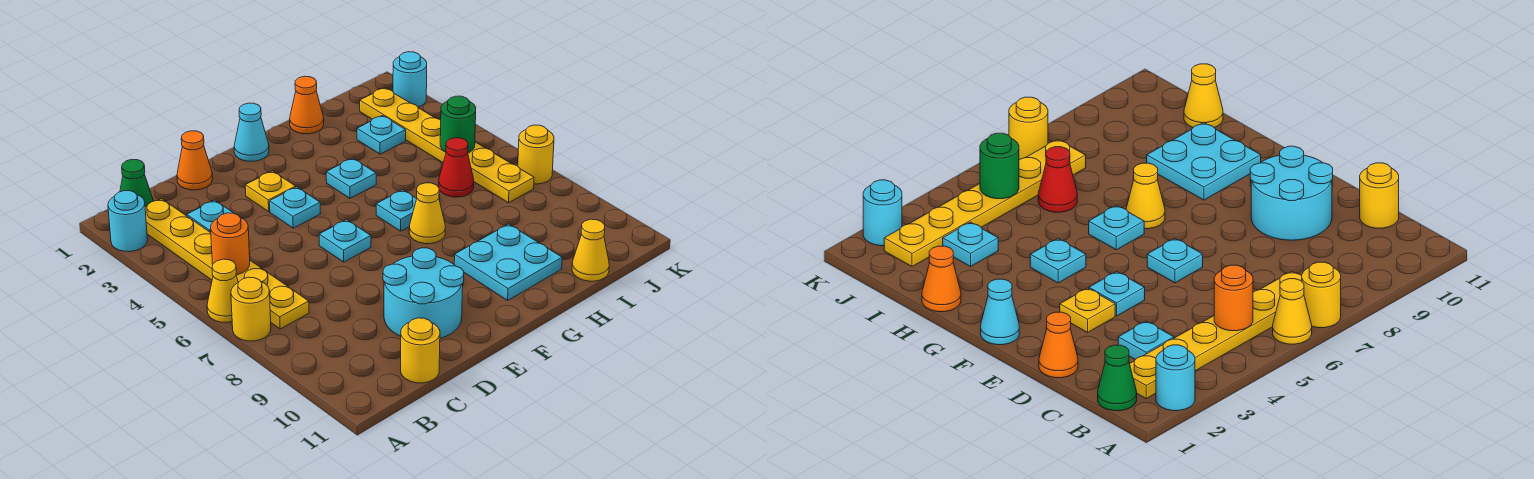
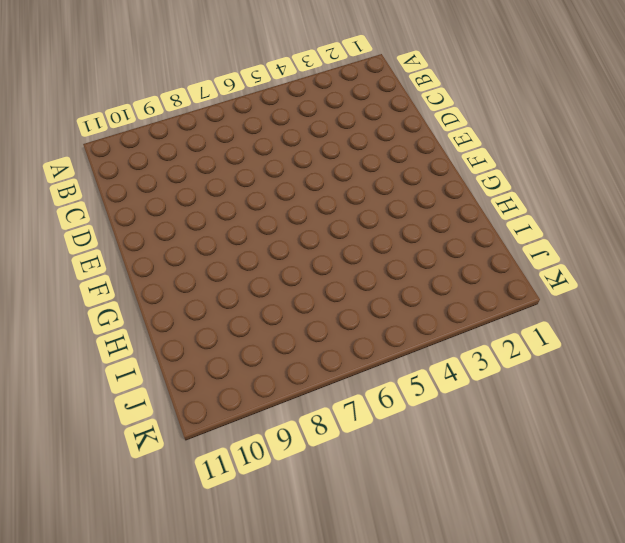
none -> cyan round brick A2 level 1
none -> yellow cone A6 level 1
none -> yellow round brick A7 level 1

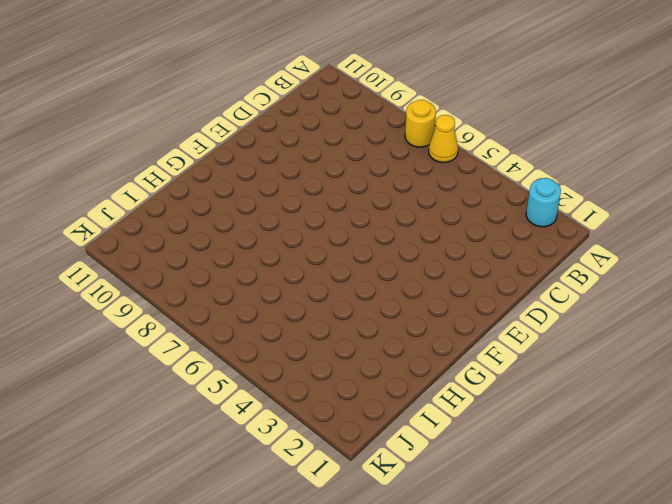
none -> green cone B1 level 1
none -> yellow plate B2:B7 level 1
none -> cyan plate C3 level 1

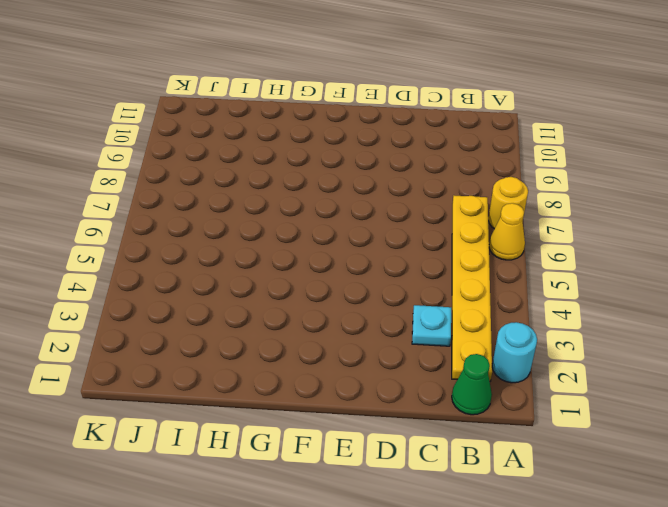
none -> yellow round brick C11 level 1
none -> orange cone D1 level 1
none -> cyan round brick D9:E10 level 1

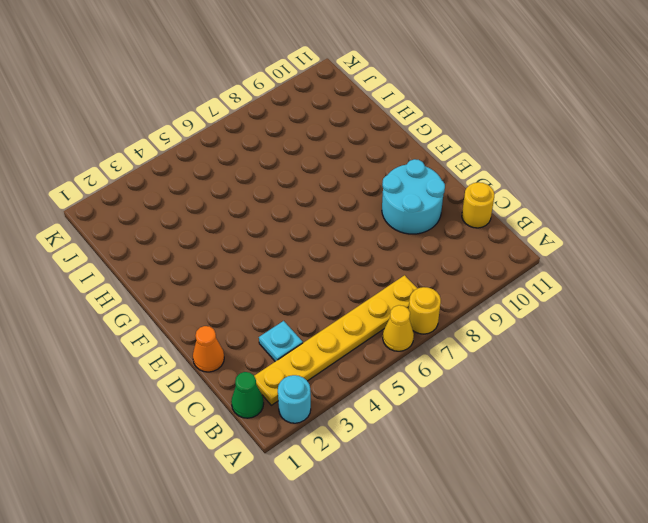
none -> yellow plate E3 level 1
none -> cyan plate E4 level 1
none -> cyan plate E6 level 1

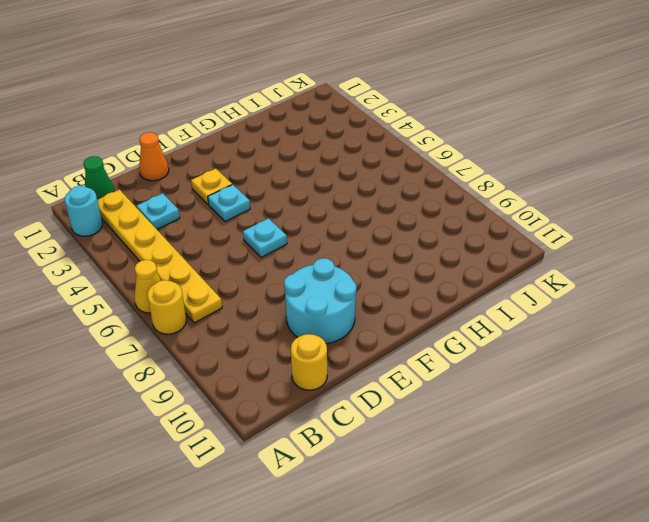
none -> cyan cone F1 level 1
none -> cyan plate G4 level 1
none -> cyan plate G6 level 1

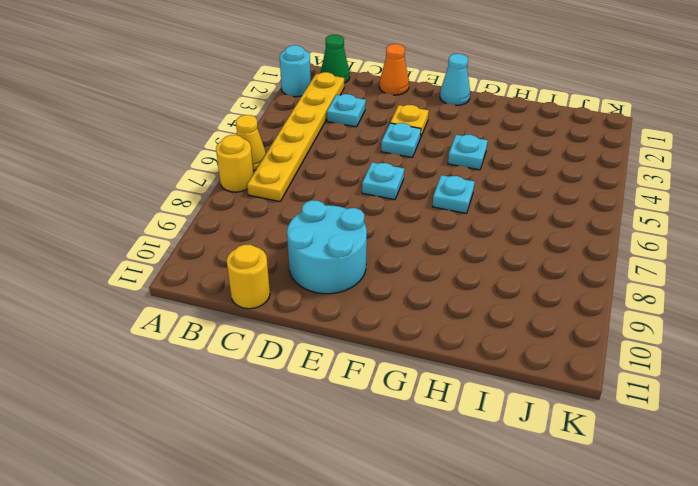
none -> yellow cone G7 level 1
none -> cyan plate G9:H10 level 1
none -> orange cone H1 level 1

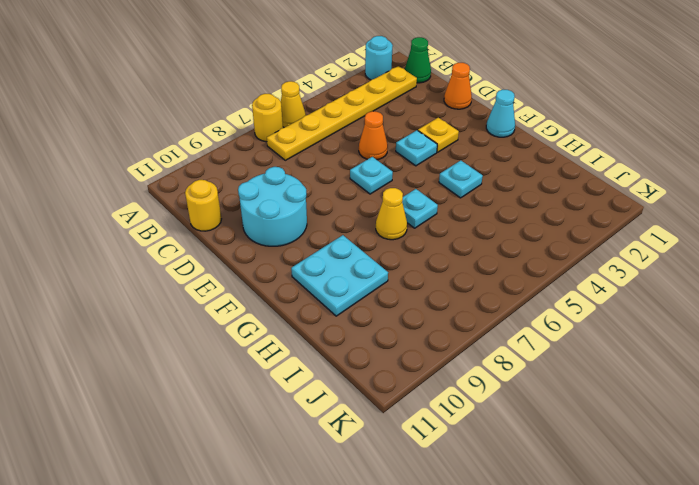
orange cone D5 level 1 -> orange cone H1 level 1
none -> cyan plate C3 level 1
none -> cyan plate I3 level 1
none -> red cone I6 level 1

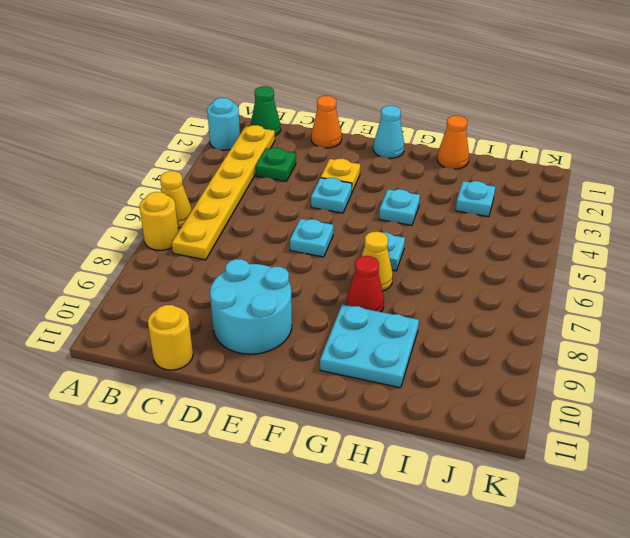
green plate C3 level 1 -> cyan plate C3 level 1
red cone G8 level 1 -> red cone I6 level 1
none -> yellow cone I11 level 1
none -> yellow plate J2:J7 level 1
none -> cyan round brick K2 level 1

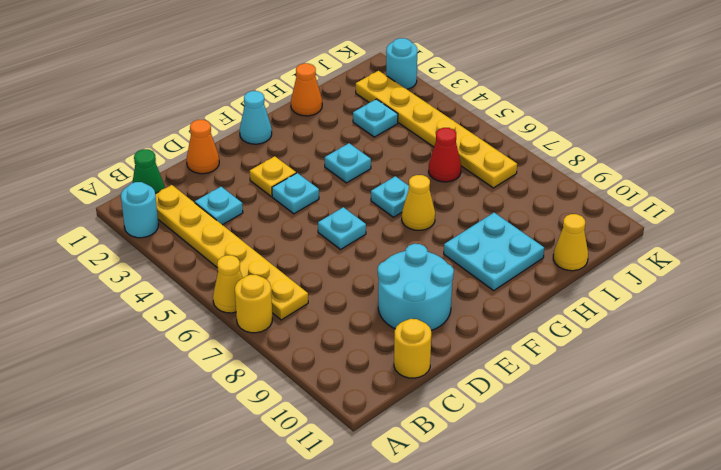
none -> yellow round brick K7 level 1
none -> orange round brick B5 level 2
none -> green round brick J5 level 2

